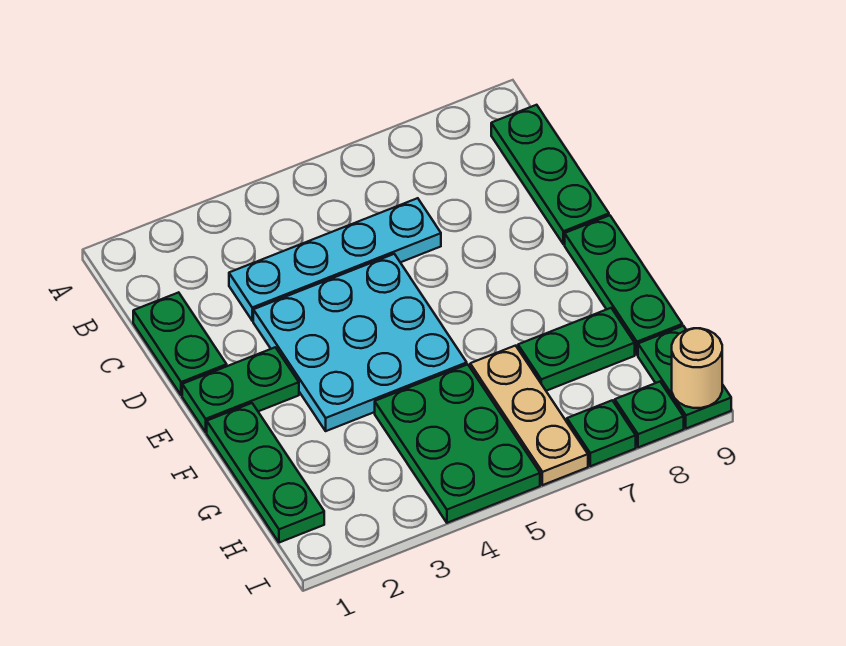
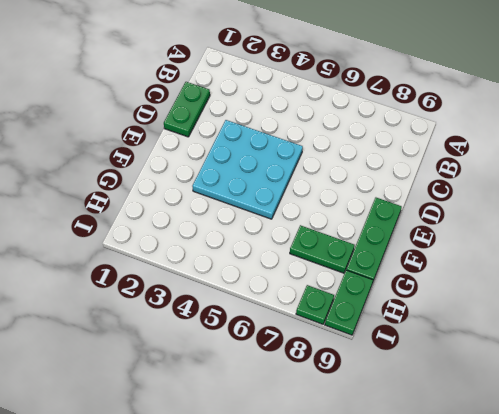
none -> green plate B9:D9 level 1
none -> cyan plate C3:C6 level 1
none -> green plate E1:E2 level 1

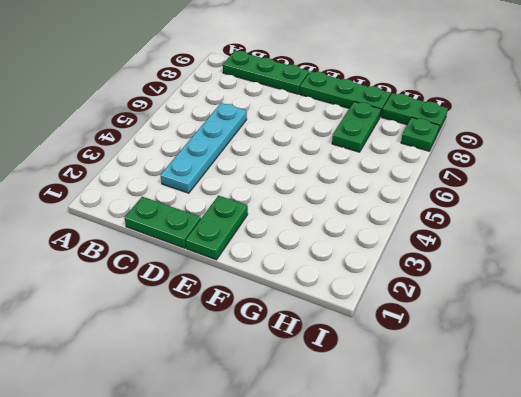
none -> cyan plate D3:F5 level 1
none -> green plate F1:H1 level 1
none -> green plate G4:I5 level 1

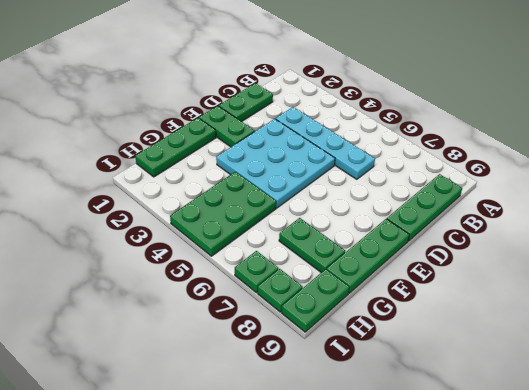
none -> tan plate G6:I6 level 1
none -> tan round brick I9 level 2

